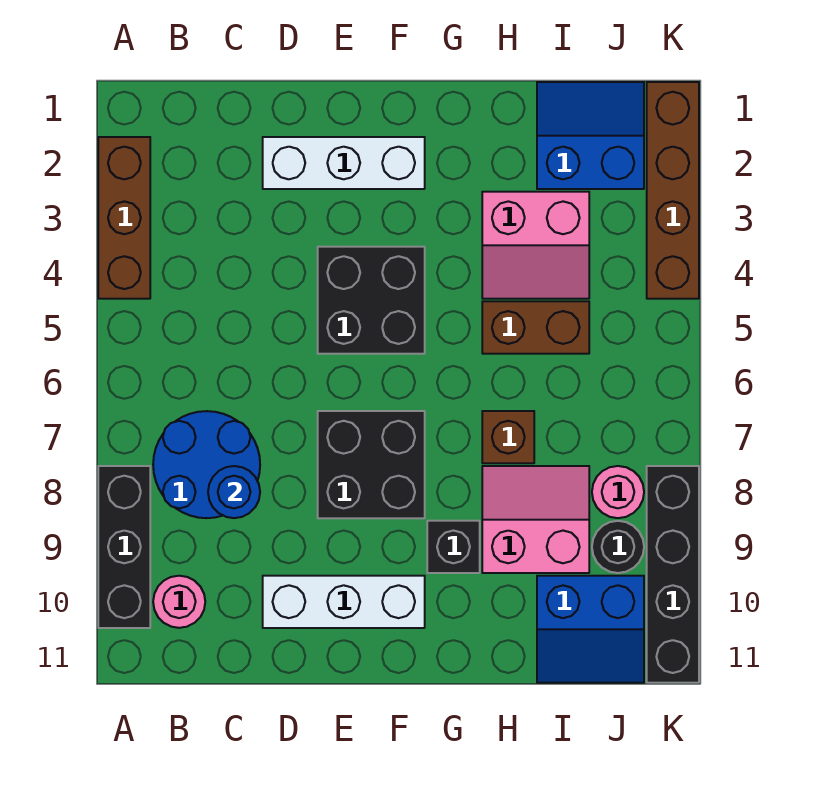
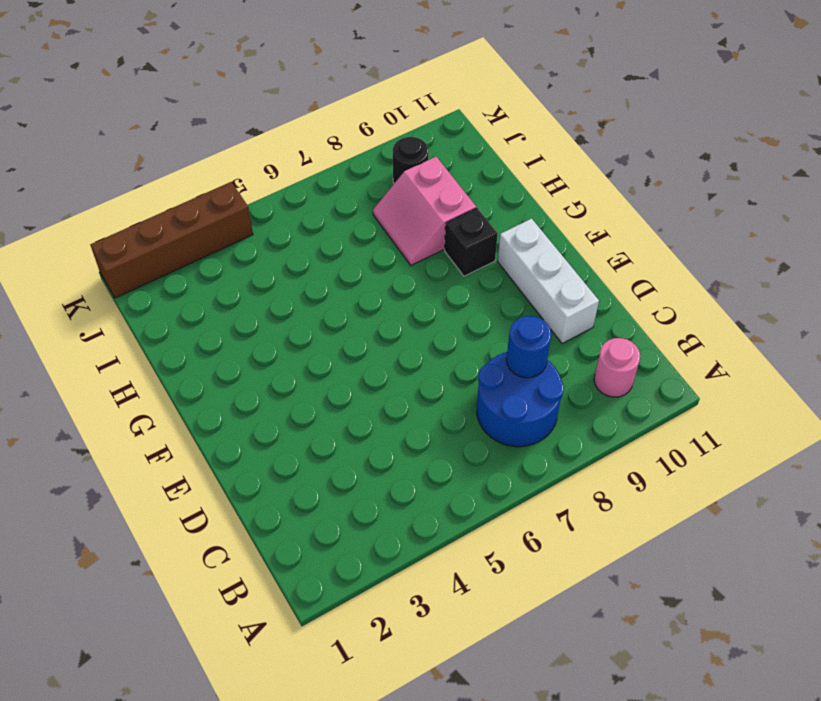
none -> brown brick A2:A4 level 1
none -> black brick A8:A10 level 1
none -> white brick D2:F2 level 1

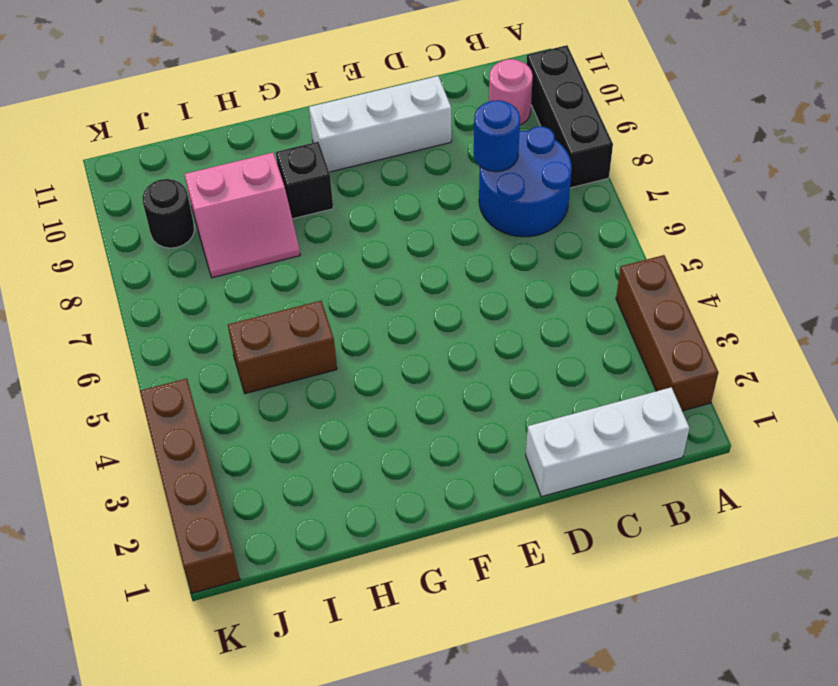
white brick B1:D1 level 1 -> white brick D2:F2 level 1
none -> black brick E4:F5 level 1
none -> black brick E7:F8 level 1
none -> pink slope H3:I4 level 1 top 3

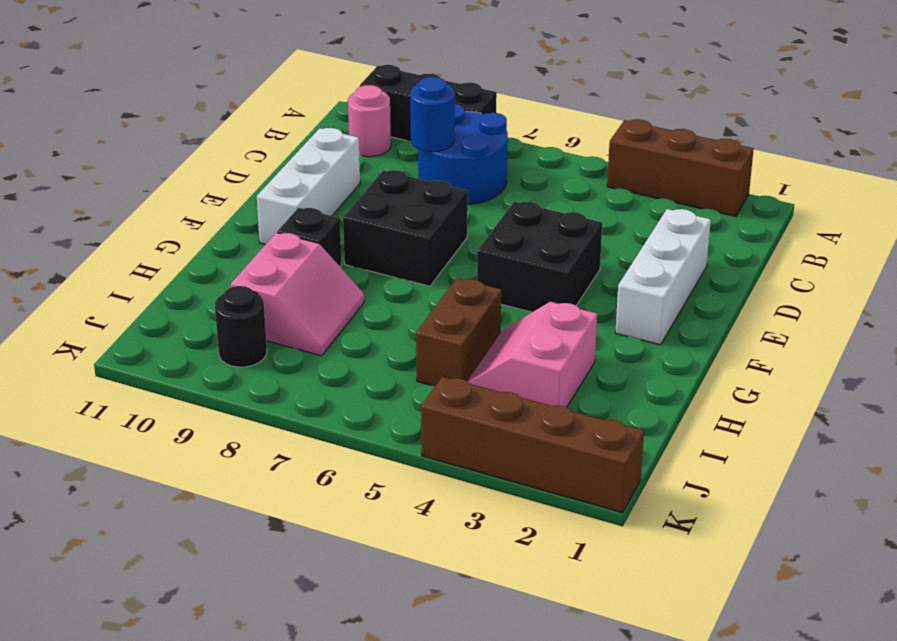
none -> brown brick H7 level 1
none -> blue slope I1:J2 level 1 top 2
none -> blue slope I10:J11 level 1 top 10

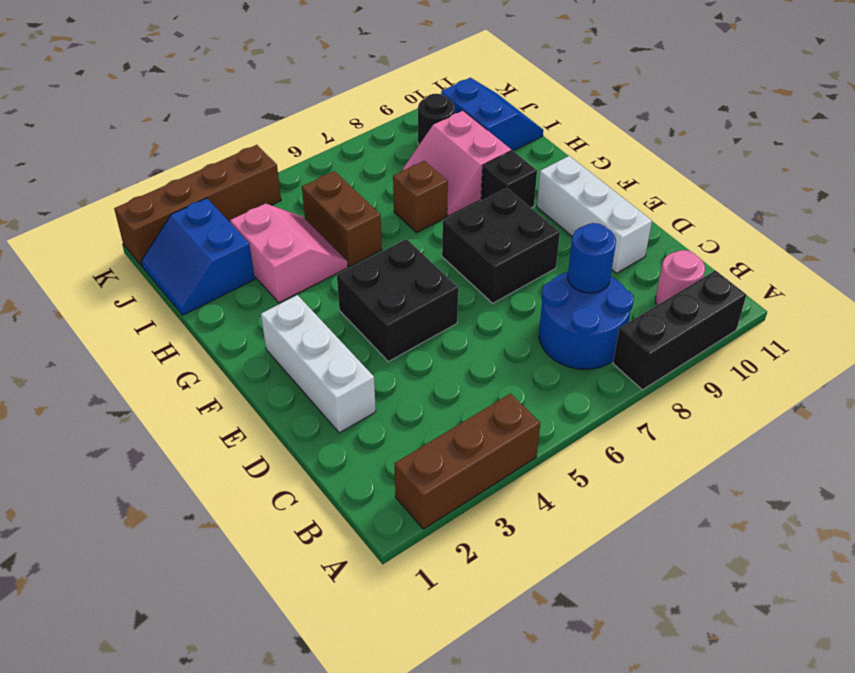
none -> pink round brick J8 level 1
none -> black brick K8:K11 level 1

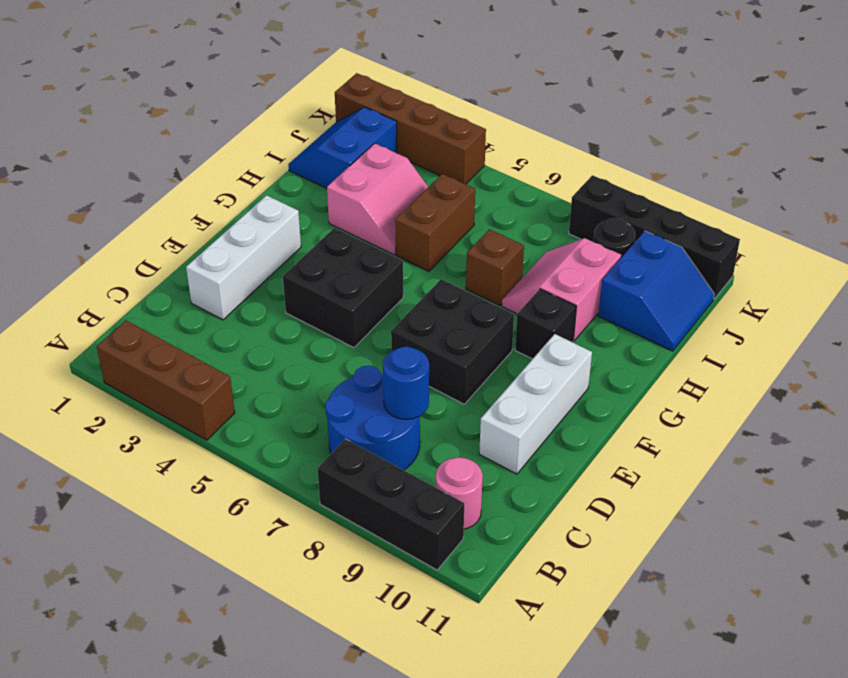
none -> pink round brick J8 level 1

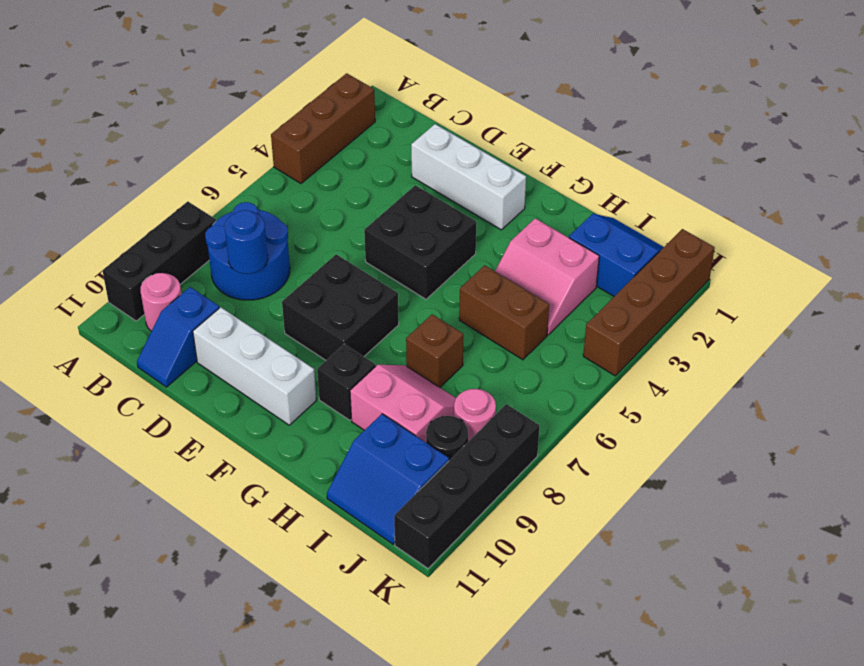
blue slope C10:C11 level 1 top 10 -> none

